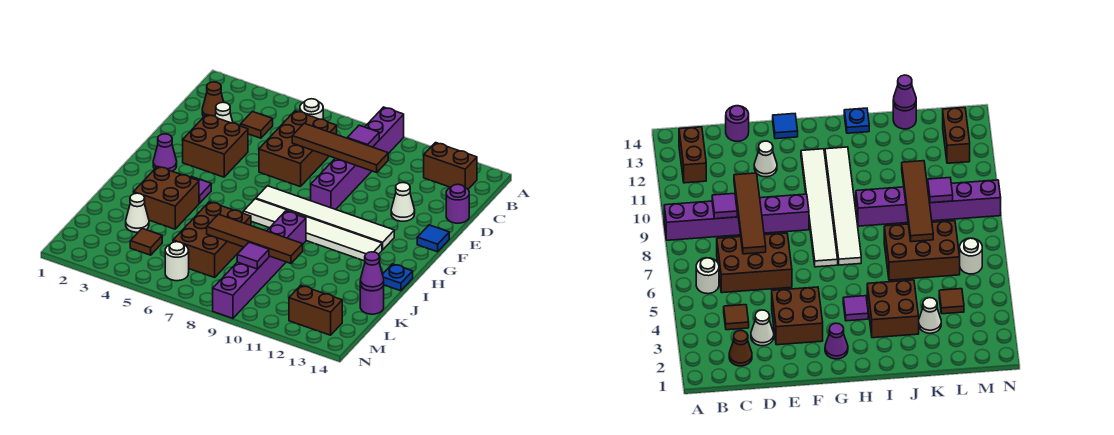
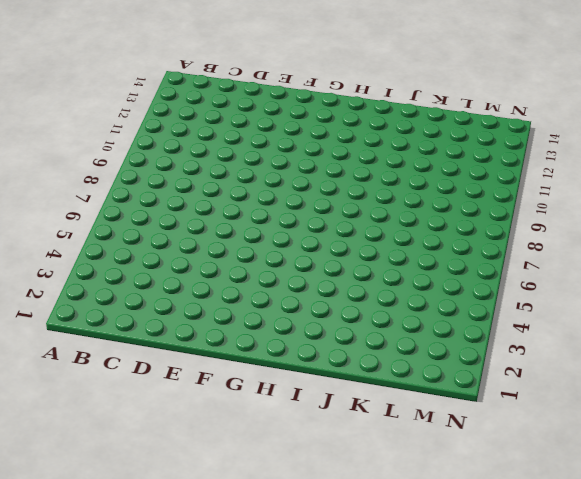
none -> purple brick A9:F9 level 1
none -> white round brick B6 level 1
none -> brown brick B12:B13 level 1

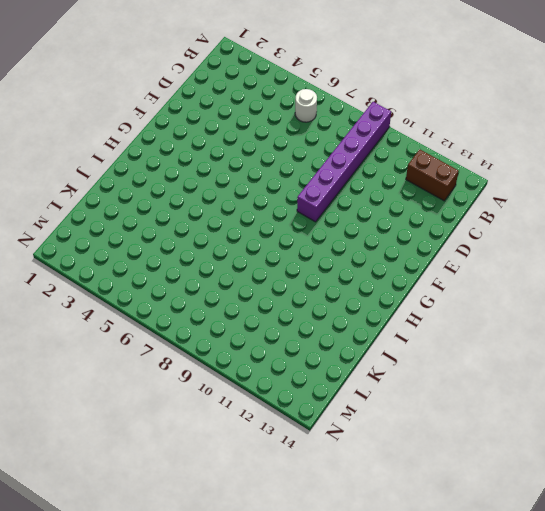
none -> brown cone C2 level 1
none -> brown tile C4 level 1
none -> brown brick C6:E7 level 1

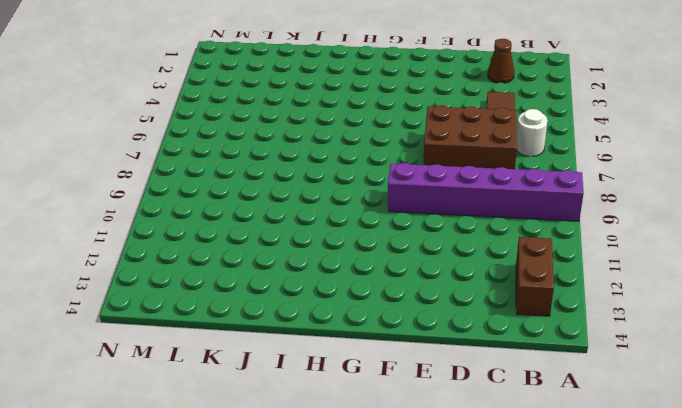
none -> white cone D3 level 1
none -> purple round brick D14 level 1
none -> brown brick E3:F4 level 1

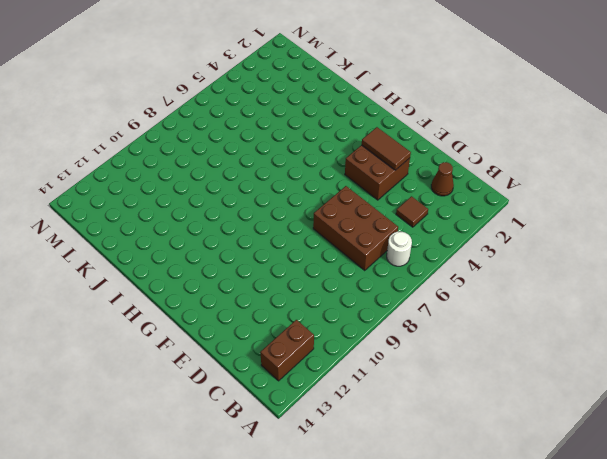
brown tile E3:F3 level 2 -> none
none -> purple brick A9:F9 level 1
none -> white cone D3 level 1
none -> purple round brick D14 level 1

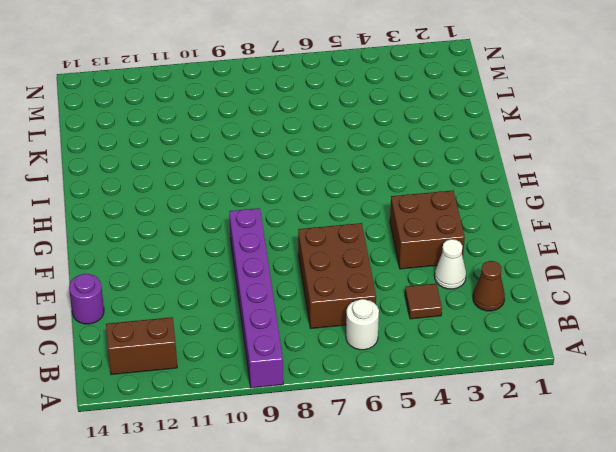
none -> white cone E12 level 1
none -> blue tile F14 level 1
none -> purple cone G2 level 1

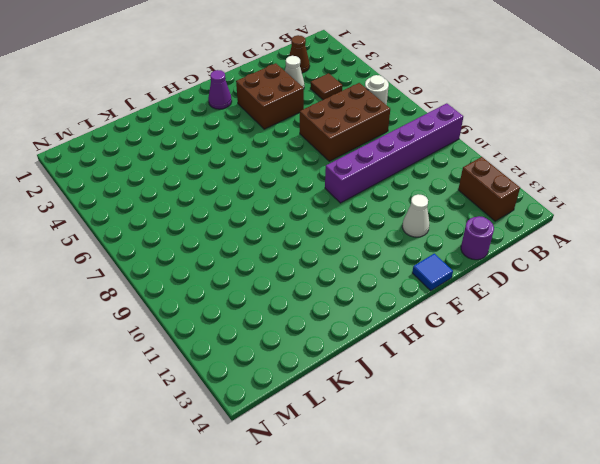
none -> white tile G7:G12 level 1
none -> purple tile H4 level 1
none -> white tile H7:H12 level 1

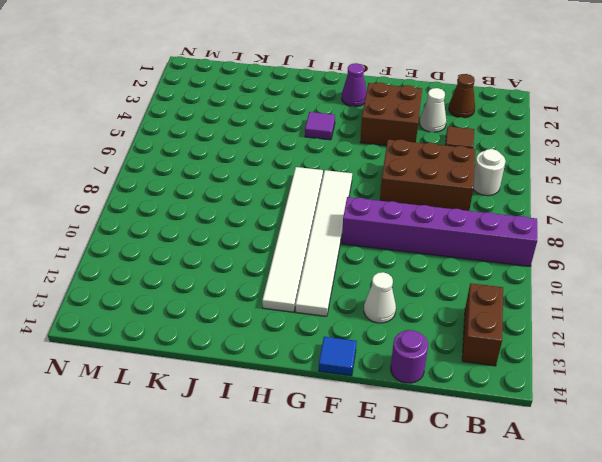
none -> brown brick I3:J4 level 1
none -> purple brick I9:N9 level 1
none -> blue plate I14 level 1

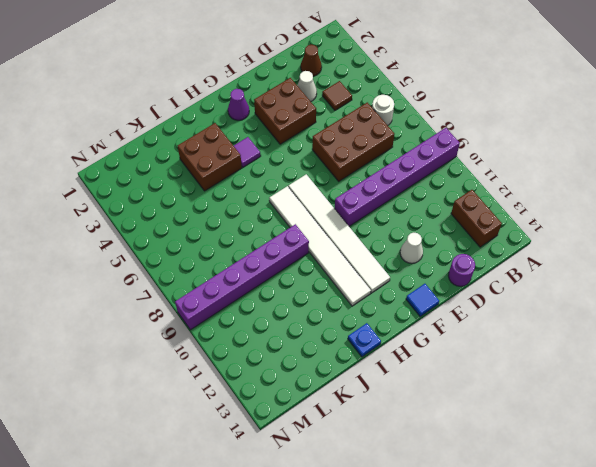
none -> brown brick J6:L7 level 1
none -> white cone K3 level 1
none -> purple round brick K14 level 1

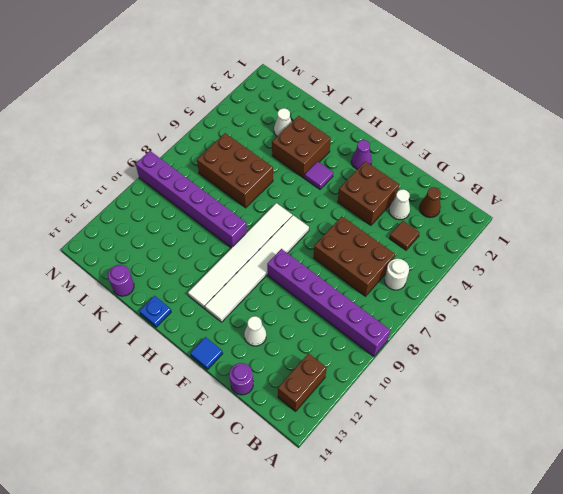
none -> brown tile L4 level 1
none -> white round brick M6 level 1
none -> brown brick M12:M13 level 1

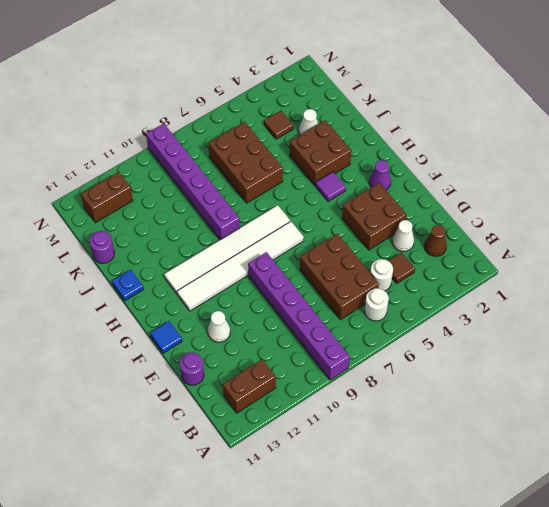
white round brick C5 level 1 -> white round brick M6 level 1
none -> purple tile C9 level 2
none -> brown tile D7:D10 level 2
none -> brown tile K7:K10 level 2

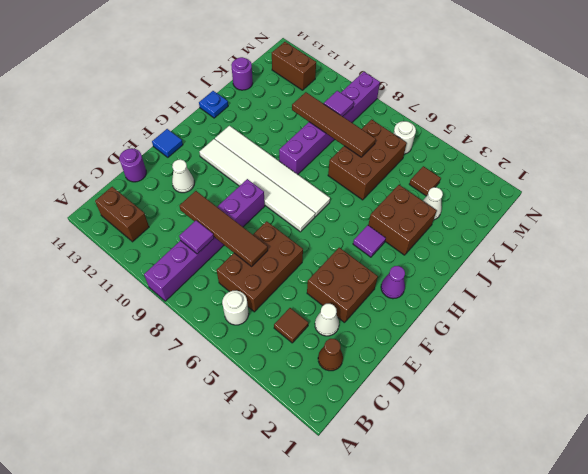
none -> purple cone K14 level 2

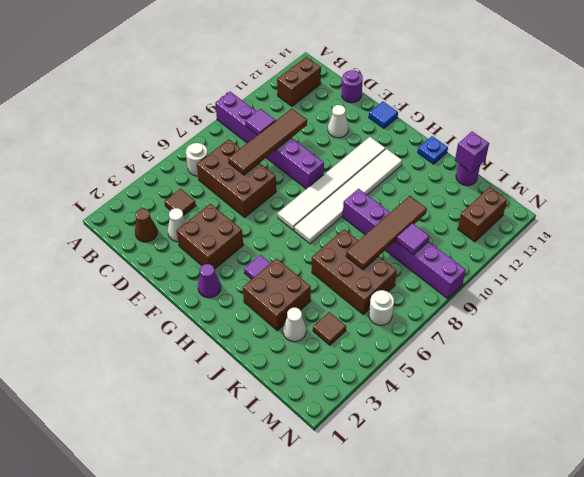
purple brick K14 level 2 -> purple cone K14 level 2

